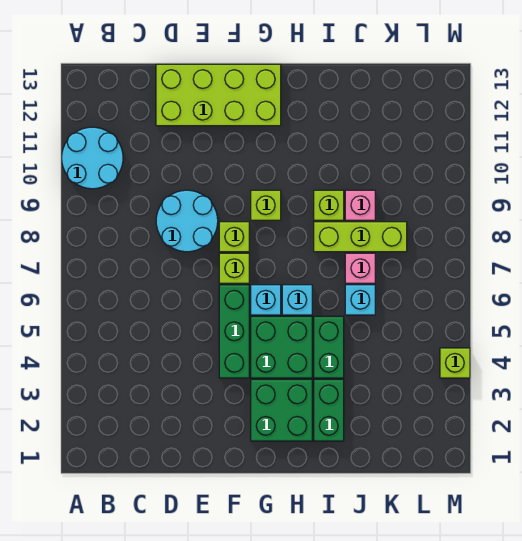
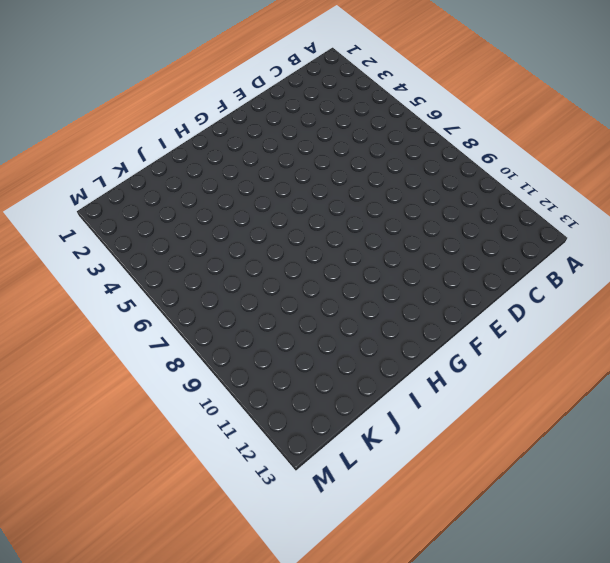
none -> cyan round brick A10:B11 level 1
none -> cyan round brick D8:E9 level 1
none -> lime brick D12:G13 level 1

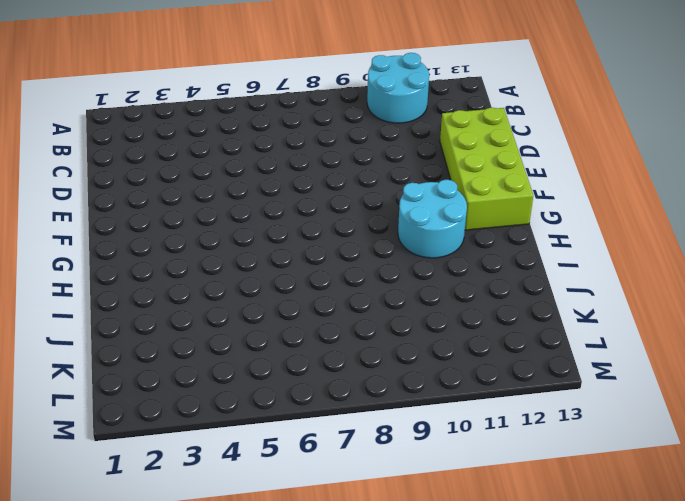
cyan round brick G10:H11 level 1 -> cyan round brick D8:E9 level 1
none -> green brick F4:F6 level 1
none -> lime brick F7 level 1
none -> lime brick F8 level 1

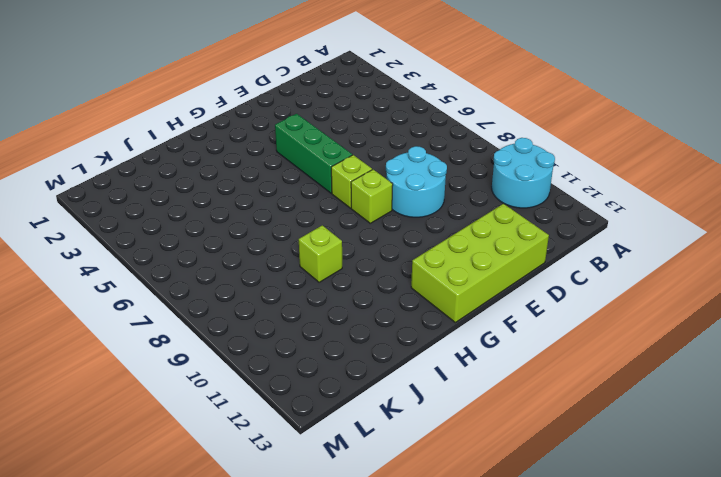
none -> green brick G2:H3 level 1
none -> green brick G4:H5 level 1
none -> cyan brick G6 level 1

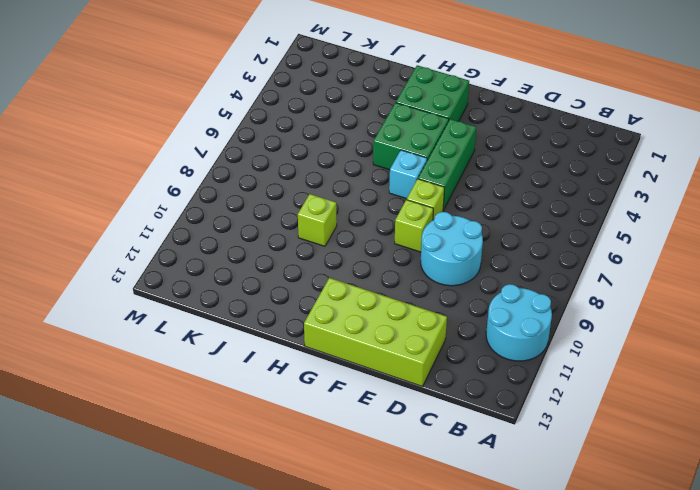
none -> lime brick G9 level 1
none -> cyan brick H6 level 1
none -> green brick I2:I3 level 1

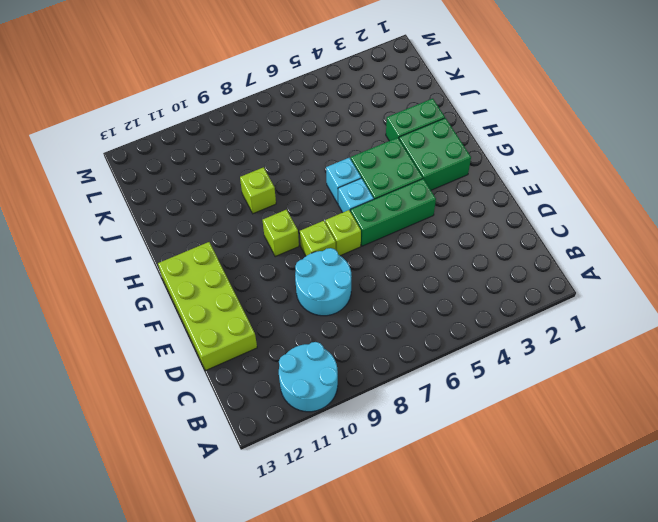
none -> green brick I4:I5 level 1
none -> lime brick I8:K8 level 1
none -> cyan brick J6 level 1

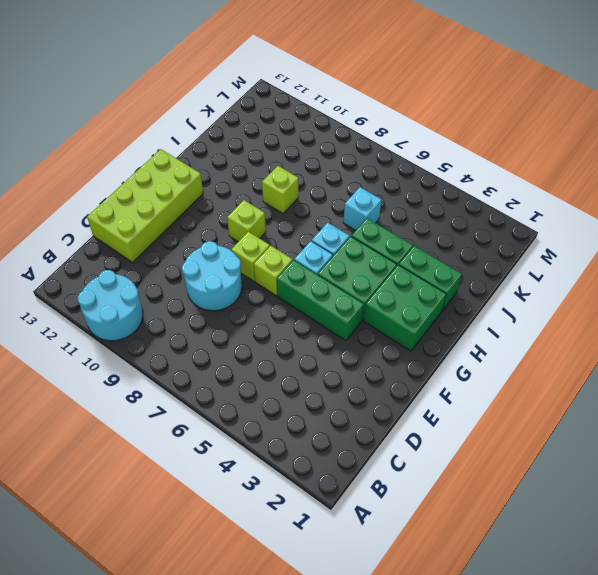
none -> lime brick I8:K8 level 1
none -> pink brick J7 level 1
none -> pink brick J9 level 1

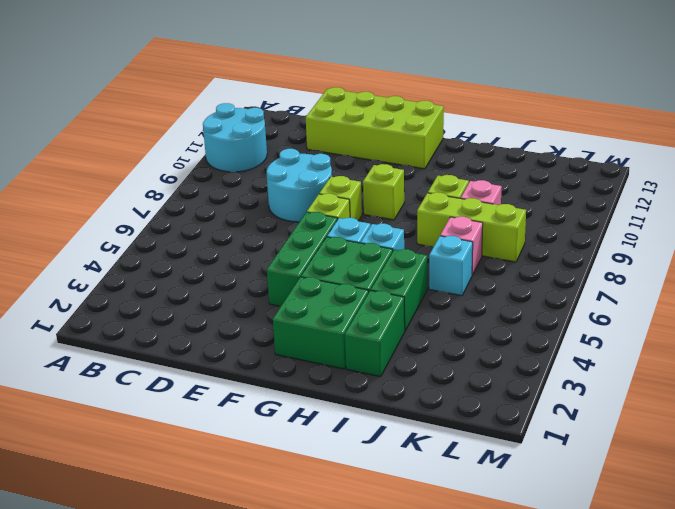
none -> lime brick M4 level 1

